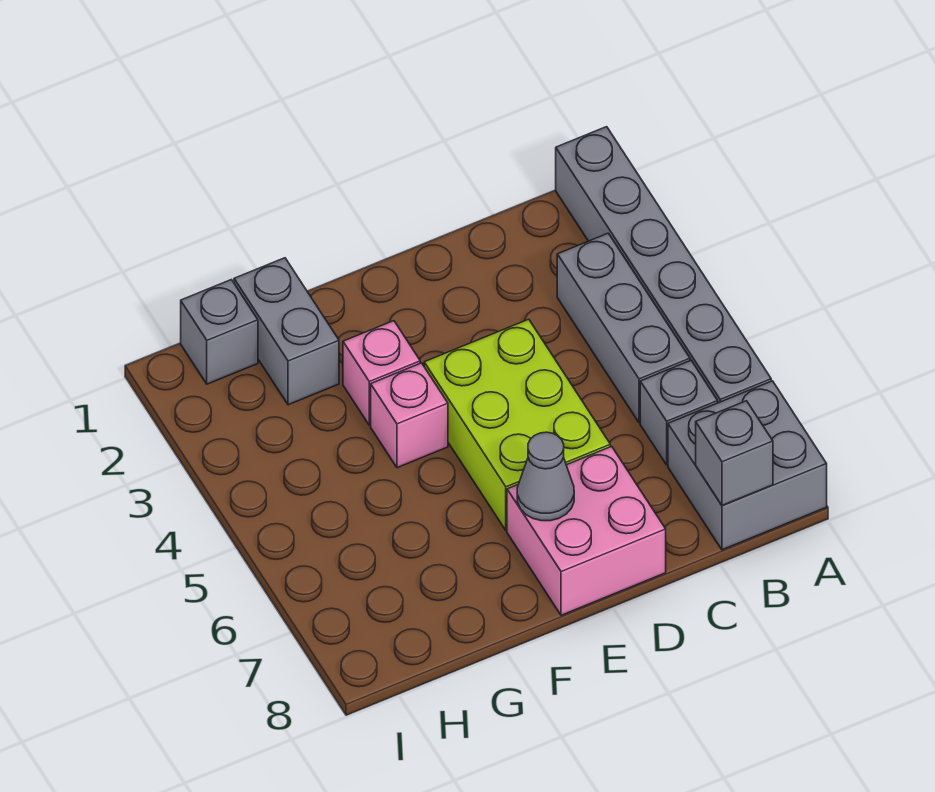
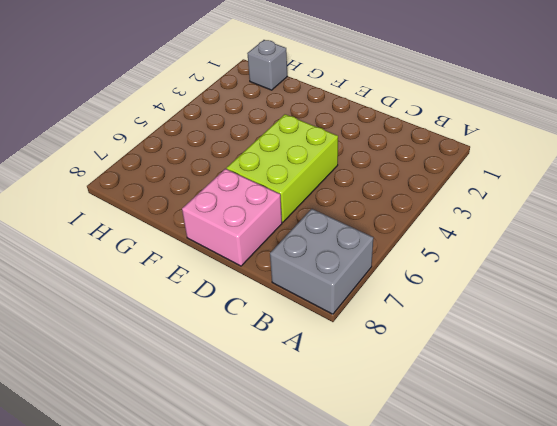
none -> grey brick A1:A6 level 1
none -> grey brick B3:B5 level 1
none -> grey brick B6 level 1

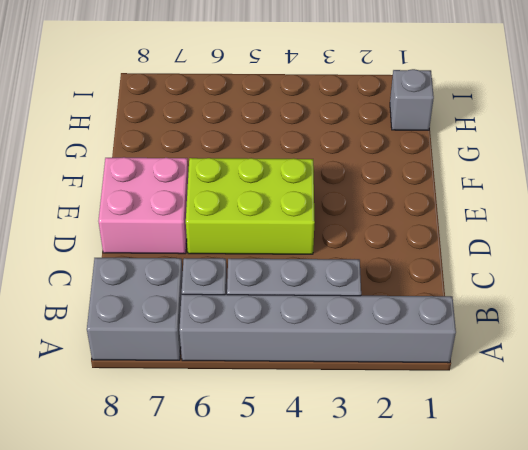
none -> pink brick F3 level 1
none -> pink brick F4 level 1
none -> grey brick G1:G2 level 1

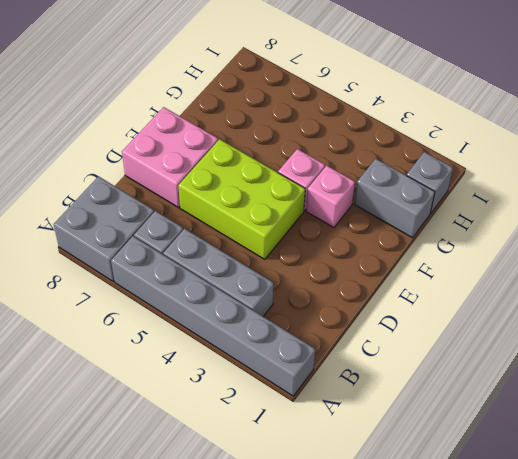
none -> grey brick B8 level 2
none -> grey cone E7 level 2

